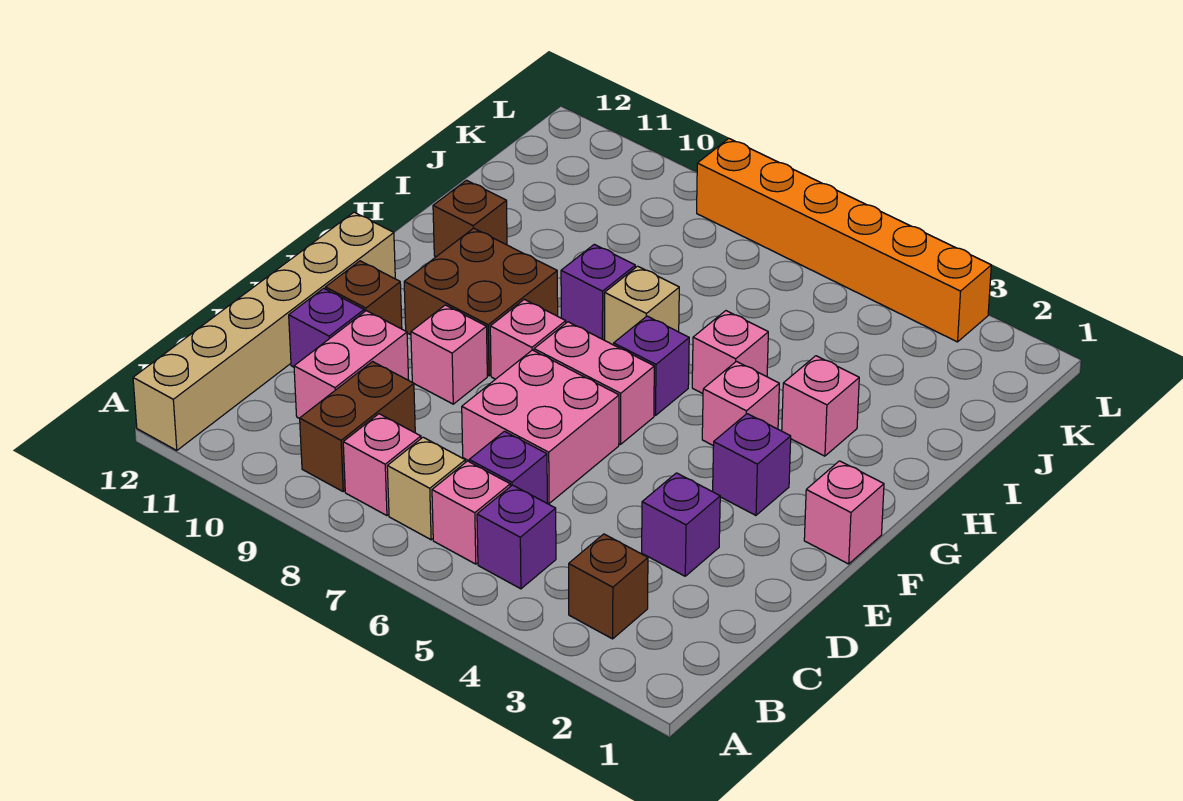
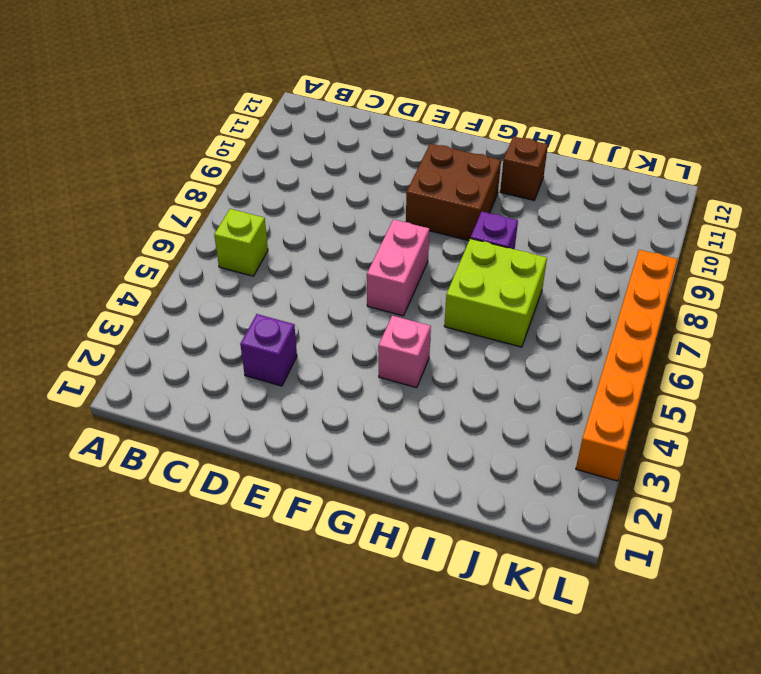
lime brick B6 level 1 -> pink brick B6 level 1
lime brick H6:I7 level 1 -> tan brick H7 level 1
none -> tan brick A12:F12 level 1
none -> brown brick B3 level 1
none -> purple brick B5 level 1

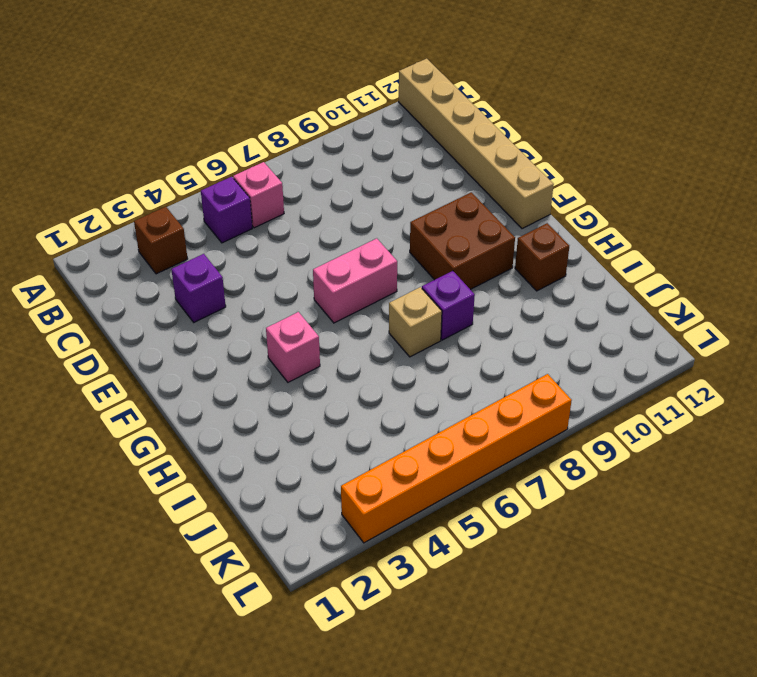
none -> tan brick B7 level 1
none -> pink brick B8 level 1
none -> brown brick B9:C9 level 1

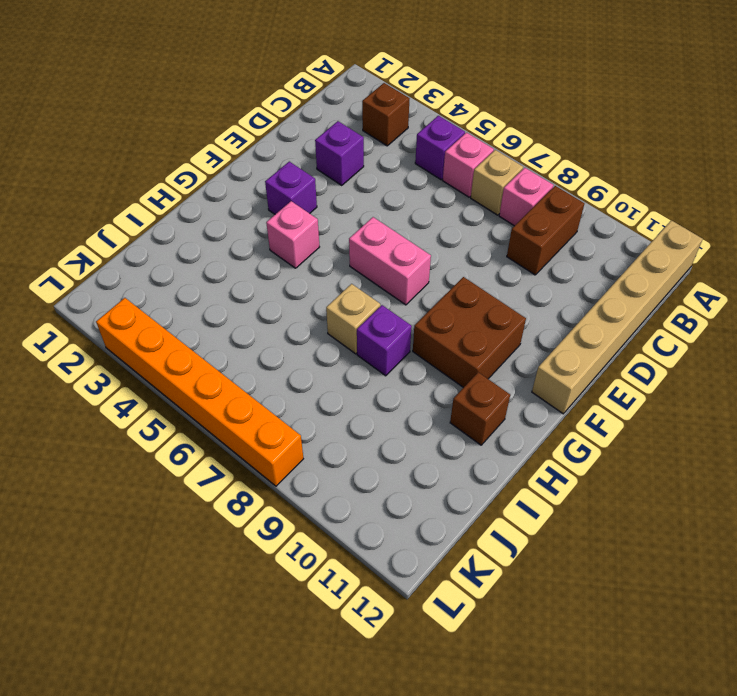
none -> purple brick C6 level 1
none -> pink brick C10:D10 level 1
none -> pink brick D6:E7 level 1

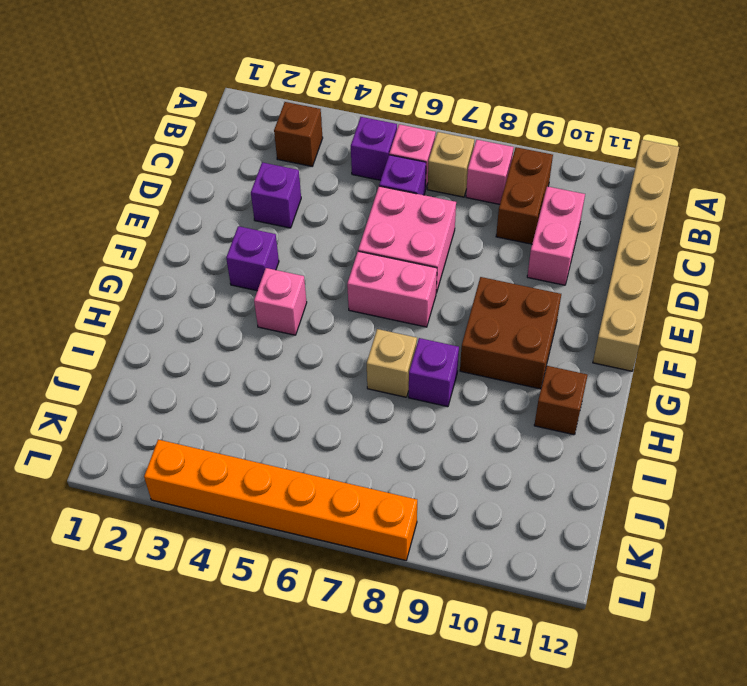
none -> purple brick D11 level 1
none -> pink brick E9 level 1
none -> brown brick E11 level 1

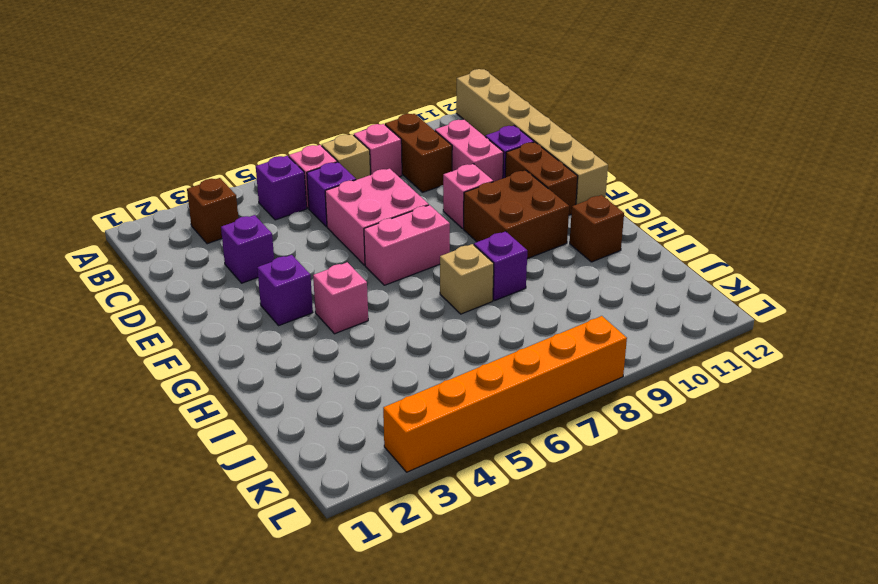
brown brick E11:F11 level 1 -> brown brick E11 level 1
none -> pink brick F1 level 1
none -> pink brick F8 level 1
none -> purple brick G6 level 1

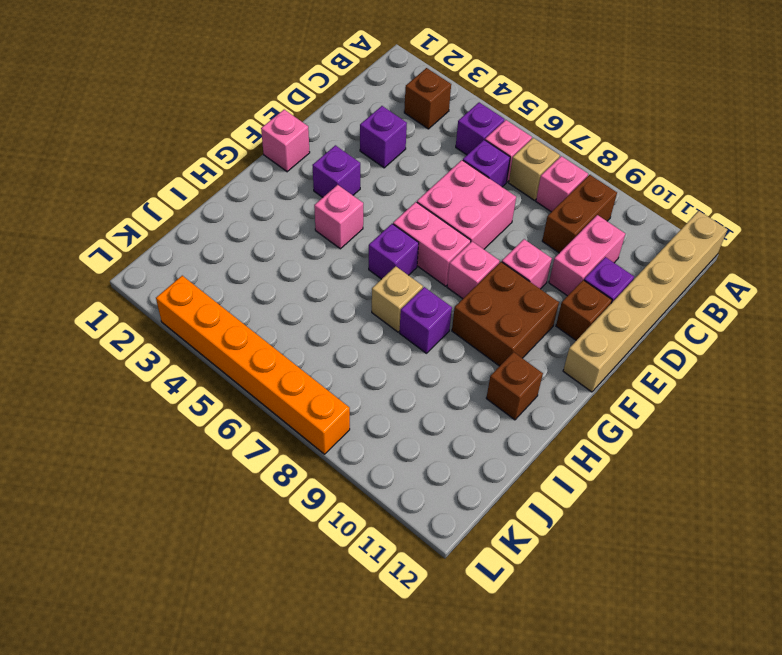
none -> pink brick H3 level 1
none -> pink brick H5 level 1

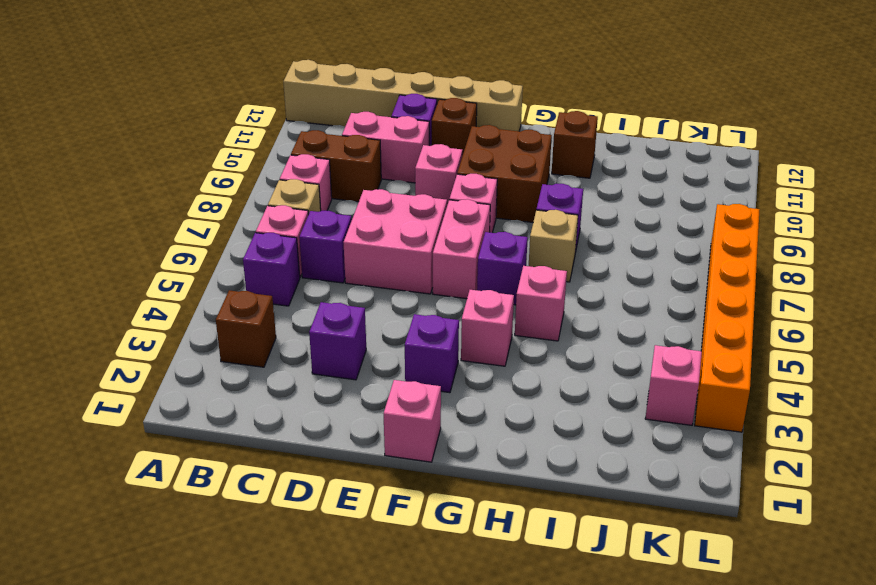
pink brick K3 level 1 -> pink brick H3 level 1

